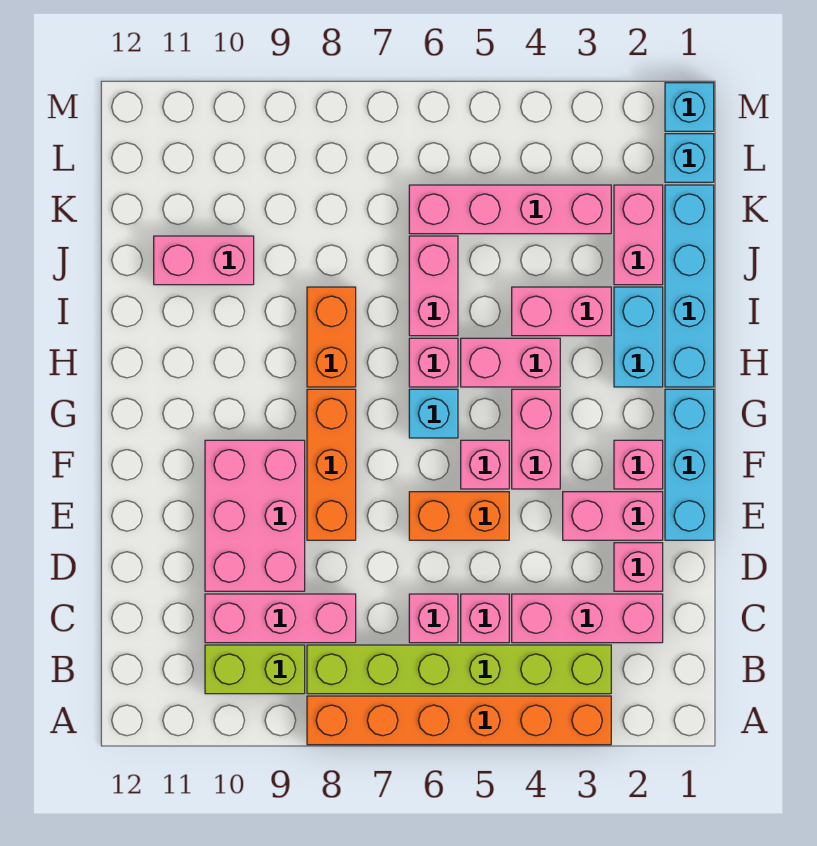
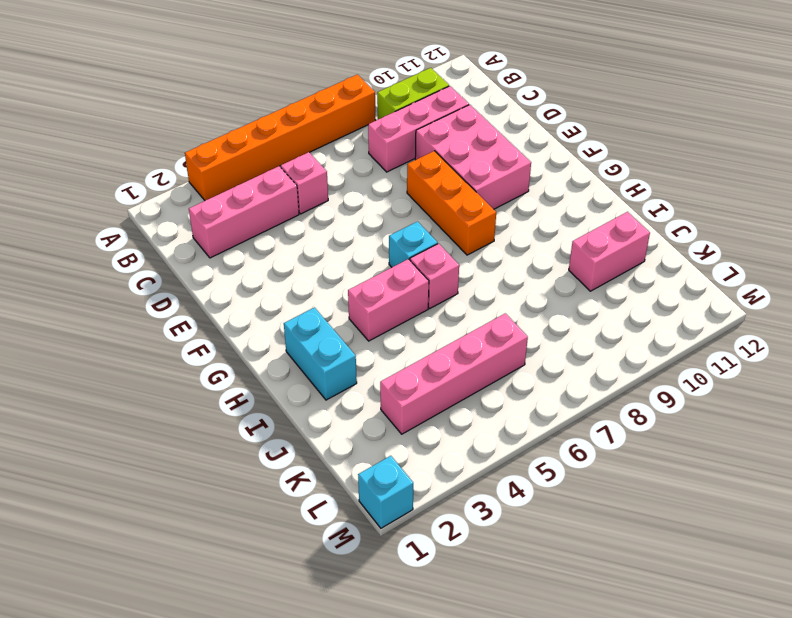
none -> lime brick B3:B8 level 1
none -> pink brick C6 level 1
none -> pink brick D2 level 1

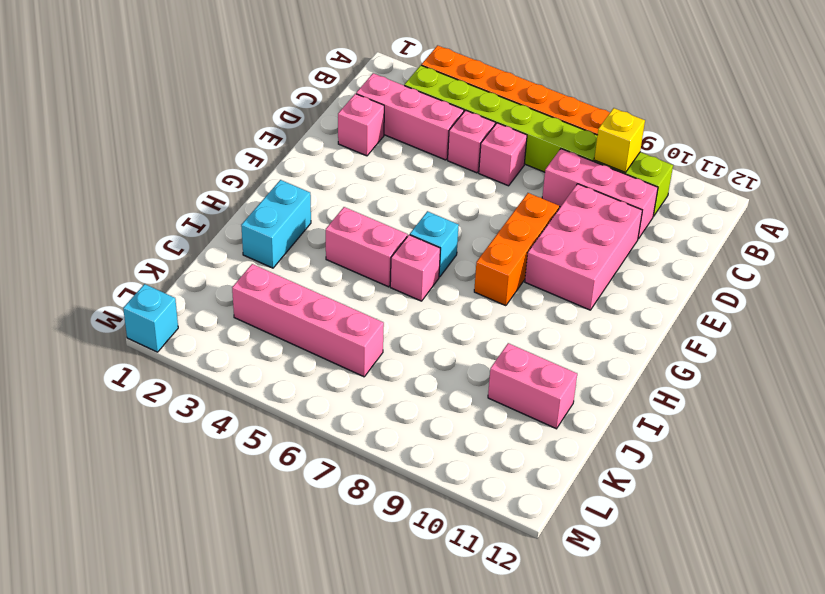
yellow brick B9 level 2 -> none
none -> cyan brick E1:G1 level 1
none -> pink brick E2:E3 level 1
none -> orange brick E5:E6 level 1

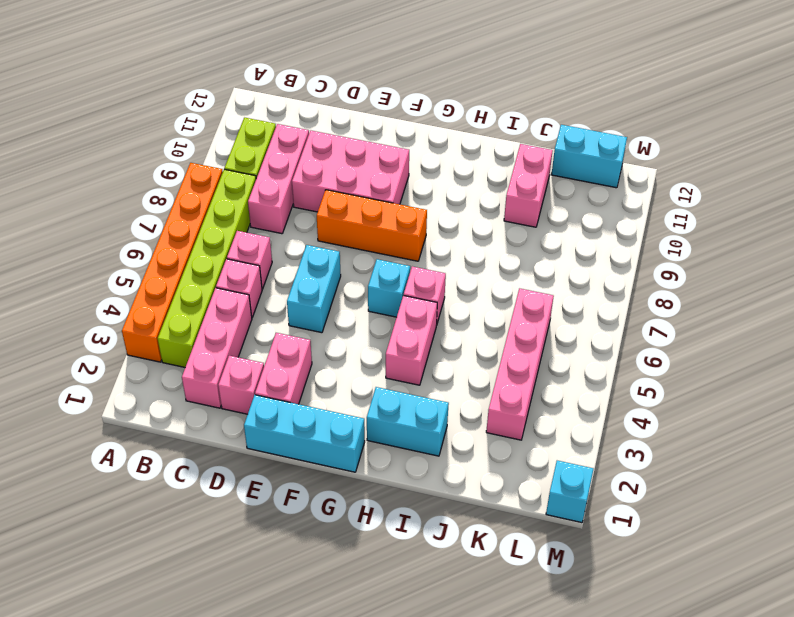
cyan brick E5:E6 level 1 -> orange brick E5:E6 level 1
cyan brick K12:L12 level 1 -> none
none -> pink brick F2 level 1
none -> pink brick F4:G4 level 1
none -> pink brick F5 level 1

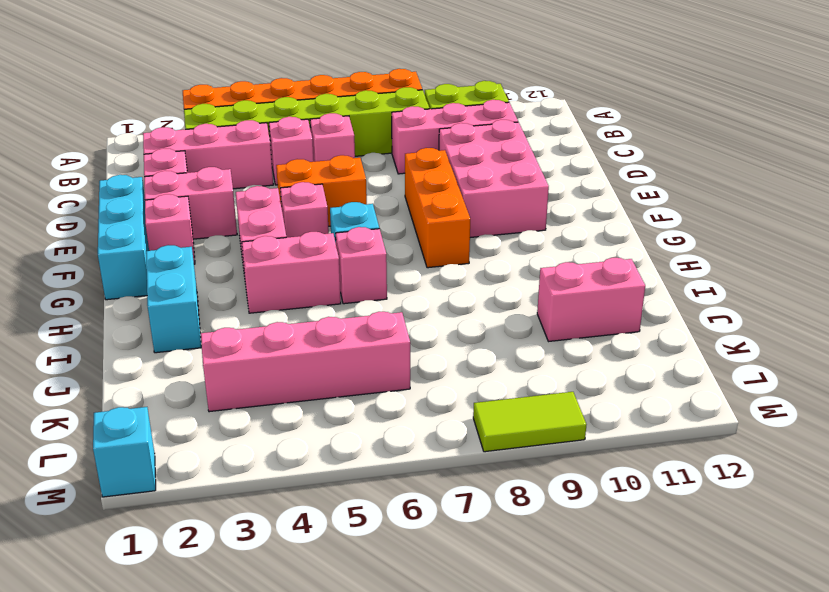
lime tile M8:M9 level 1 -> none
none -> cyan brick H1:K1 level 1
none -> orange brick H8:I8 level 1
none -> pink brick I3:I4 level 1

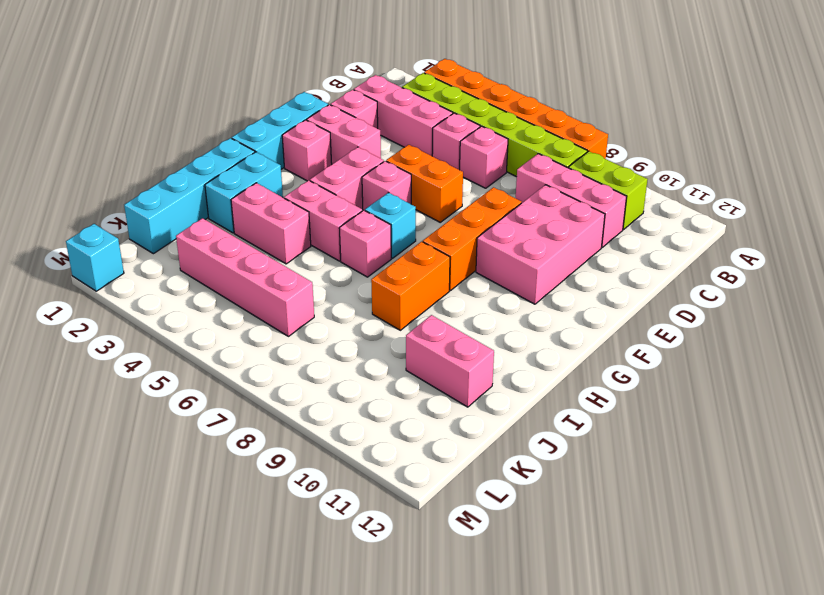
none -> pink brick I6:J6 level 1
none -> pink brick J2:K2 level 1
none -> cyan brick L1 level 1

